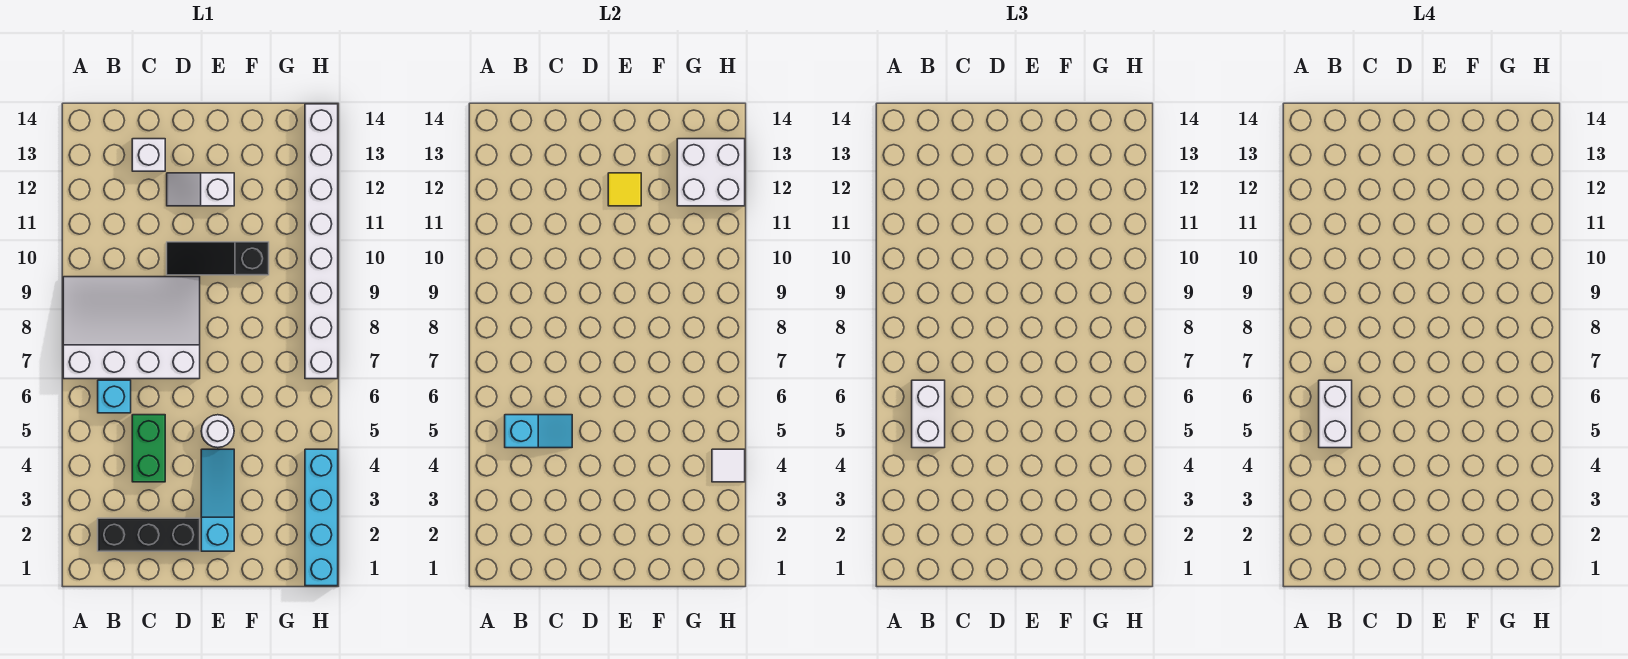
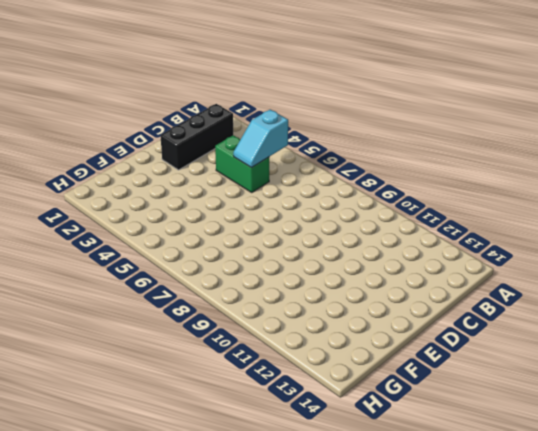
none -> white slope A7:D9 level 1 top 7
none -> cyan brick B6 level 1
none -> white brick C13 level 1

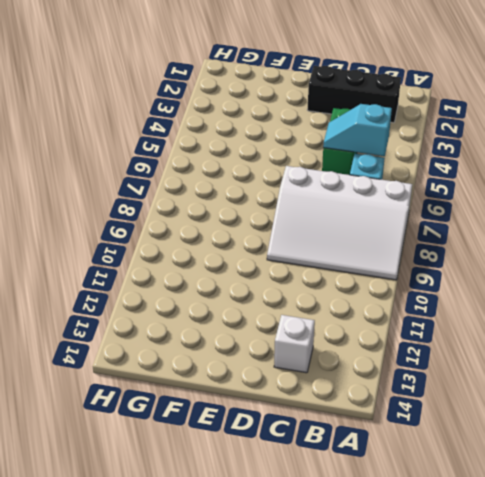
none -> black slope D10:F10 level 1 top F
none -> white slope D12:E12 level 1 top E
none -> cyan slope E2:E4 level 1 top 2

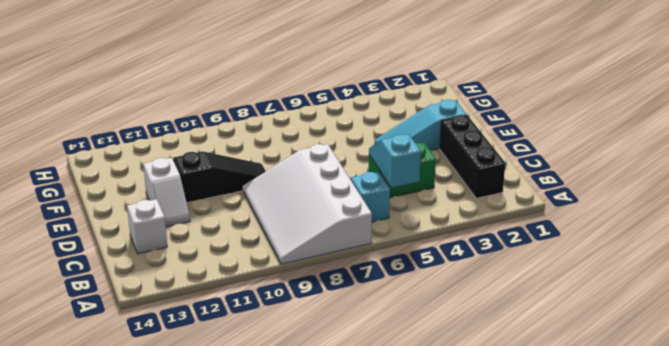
black slope E9:E11 level 1 top 11 -> black slope D10:F10 level 1 top F
none -> white round brick E5 level 1
none -> cyan brick H1:H4 level 1
none -> white brick H7:H14 level 1

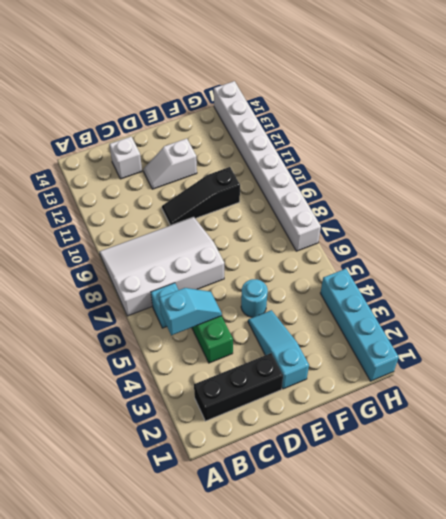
cyan round brick E5 level 1 -> white round brick E5 level 1
none -> yellow tile E12 level 2
none -> white brick G12:H13 level 2
none -> white tile H4 level 2

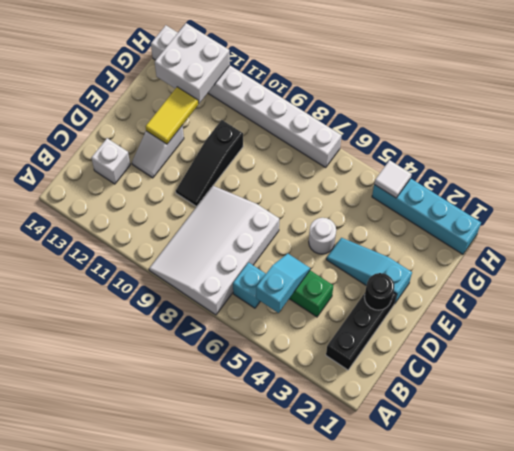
black round brick D2 level 2 -> none
yellow tile E12:F12 level 2 -> yellow tile E12 level 2
none -> white brick B5:B6 level 3
none -> white brick B5:B6 level 4

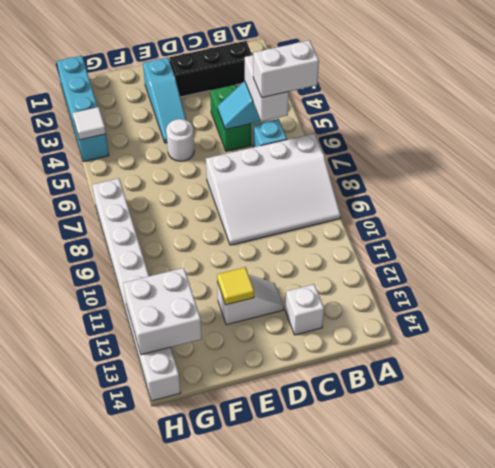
white brick A6:B6 level 4 -> white brick B5:B6 level 4
none -> black slope D10:F10 level 1 top F

